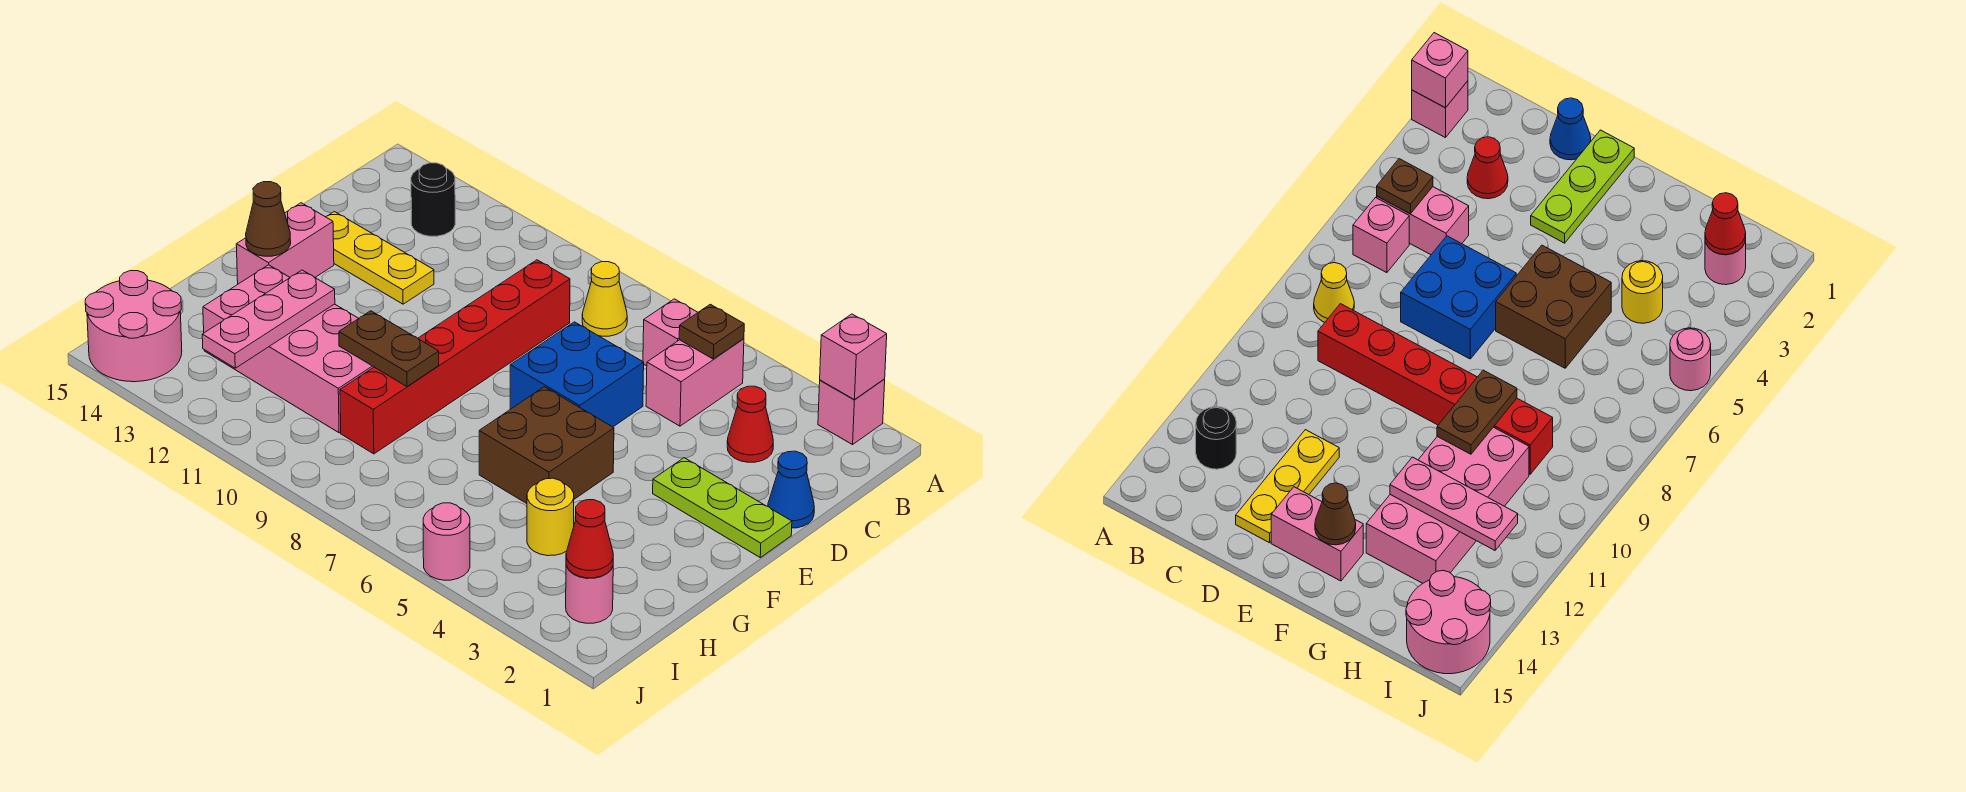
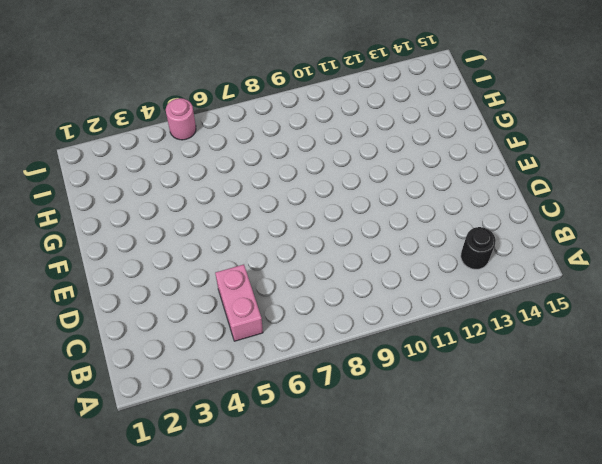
none -> pink brick A2 level 1
none -> pink brick B6 level 1
none -> yellow cone B8 level 1

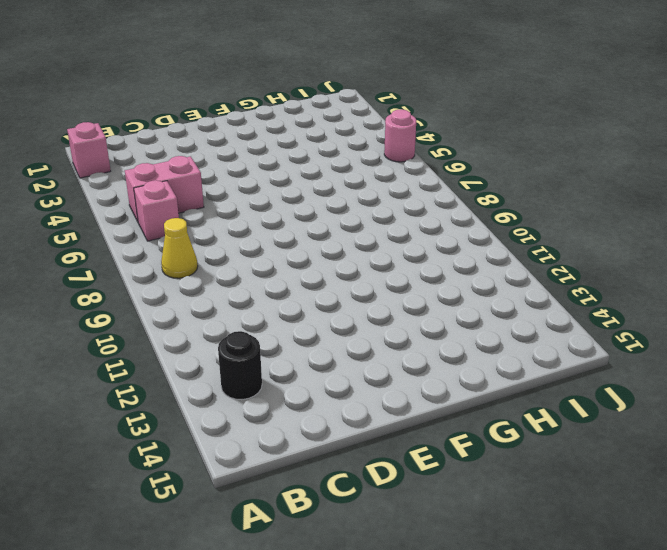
none -> red cone C3 level 1
none -> red brick C9:H9 level 1
none -> blue cone D1 level 1

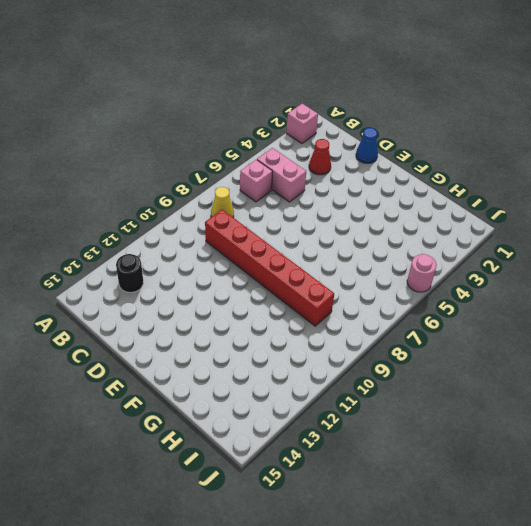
none -> blue brick D6:E7 level 1
none -> yellow plate D12:D14 level 1
none -> lime plate E1:E3 level 1

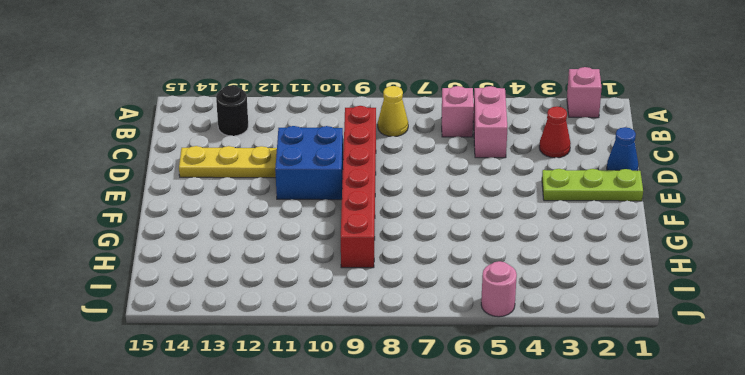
blue brick D10:E11 level 1 -> blue brick D6:E7 level 1
none -> pink brick E14:F14 level 1
none -> brown brick F5:G6 level 1
none -> pink brick G10:H13 level 1

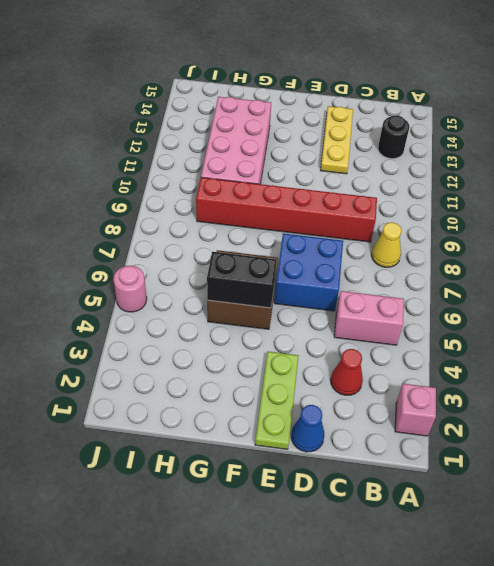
black brick F5:G5 level 2 -> none
none -> pink brick B6 level 1
none -> pink brick E14:F14 level 1
none -> yellow round brick H4 level 1

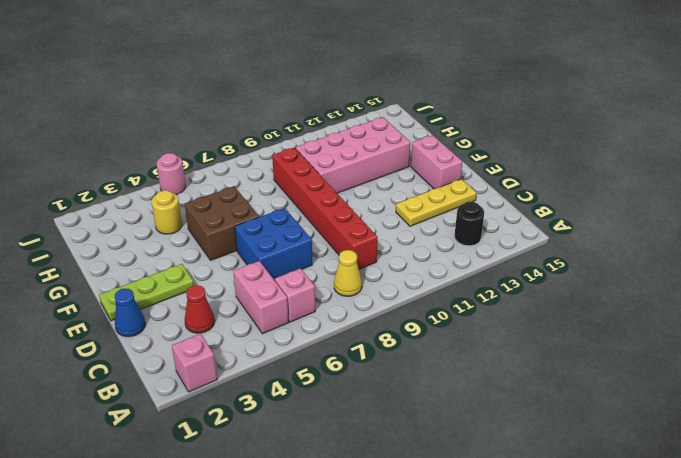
none -> pink round brick I2 level 1
none -> pink round brick I14:J15 level 1
none -> pink brick A2 level 2

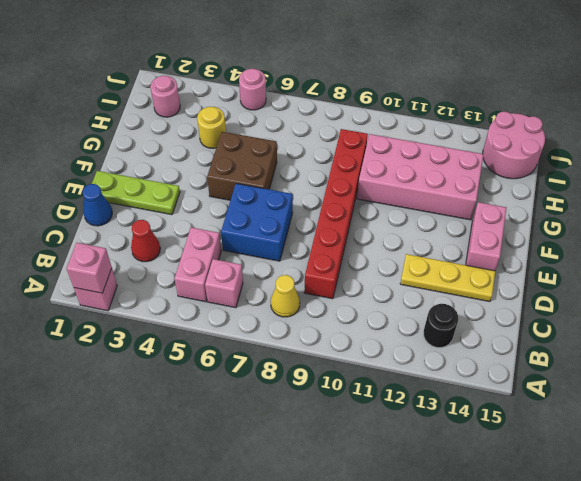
none -> brown plate B5 level 2
none -> brown cone F14 level 2
none -> brown plate G9:G10 level 2

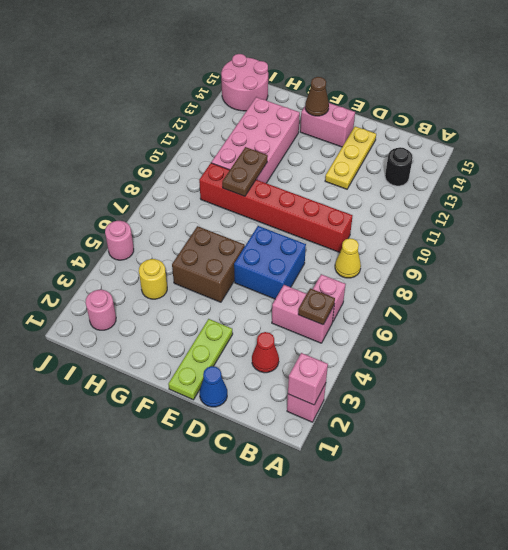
none -> pink plate G12:I12 level 2
none -> red cone I2 level 2

